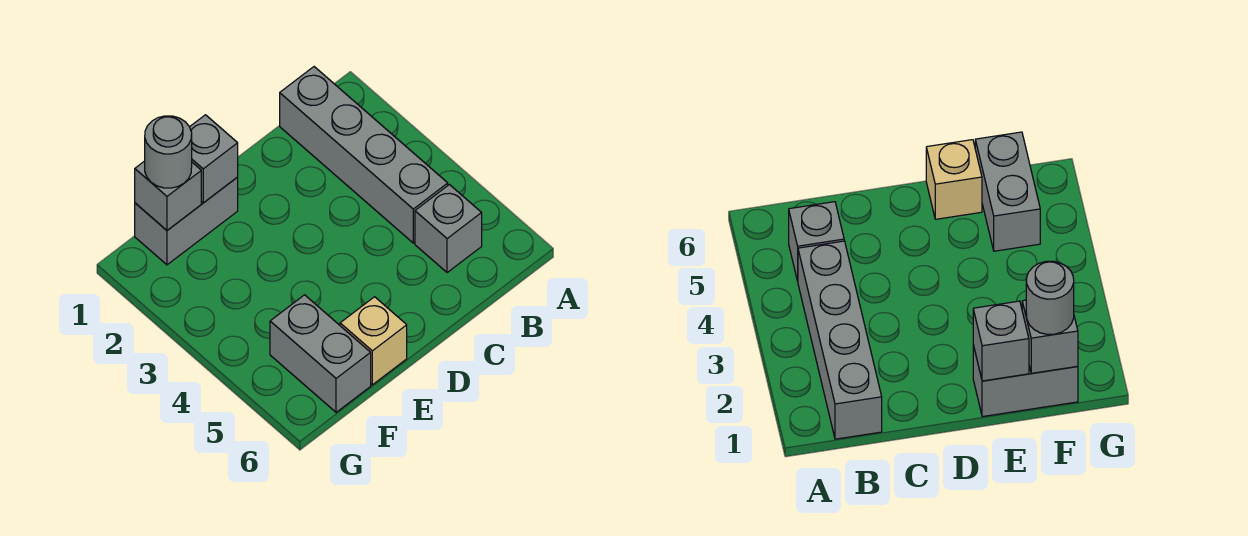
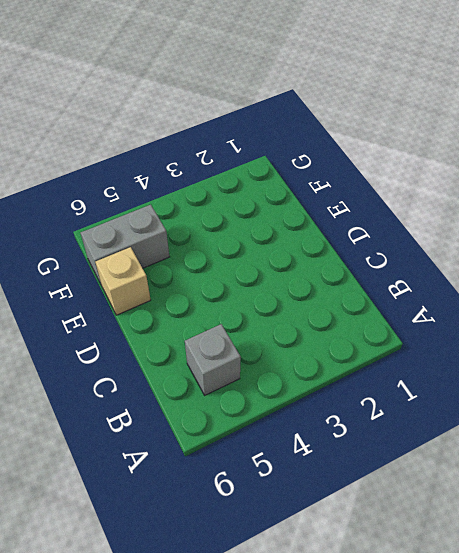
none -> grey brick B1:B4 level 1
none -> grey brick E1:F1 level 1

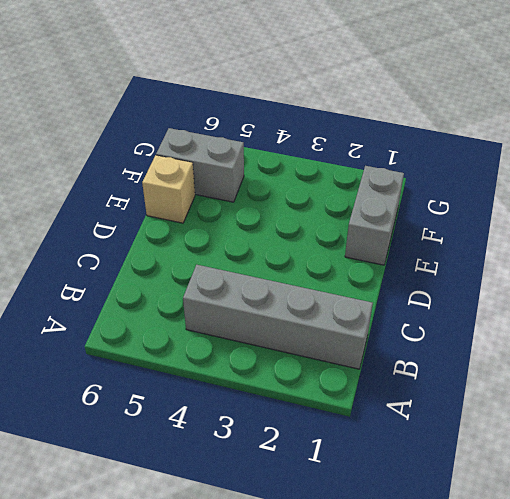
none -> grey brick B5 level 1
none -> grey brick E1 level 2

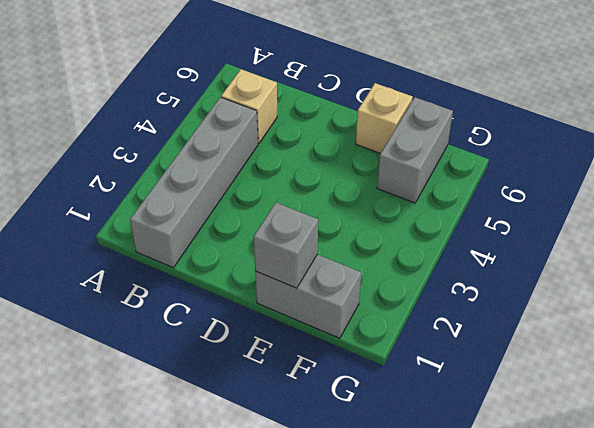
tan brick B5 level 1 -> grey brick B5 level 1
none -> grey brick F1 level 2
none -> grey round brick F1 level 3

